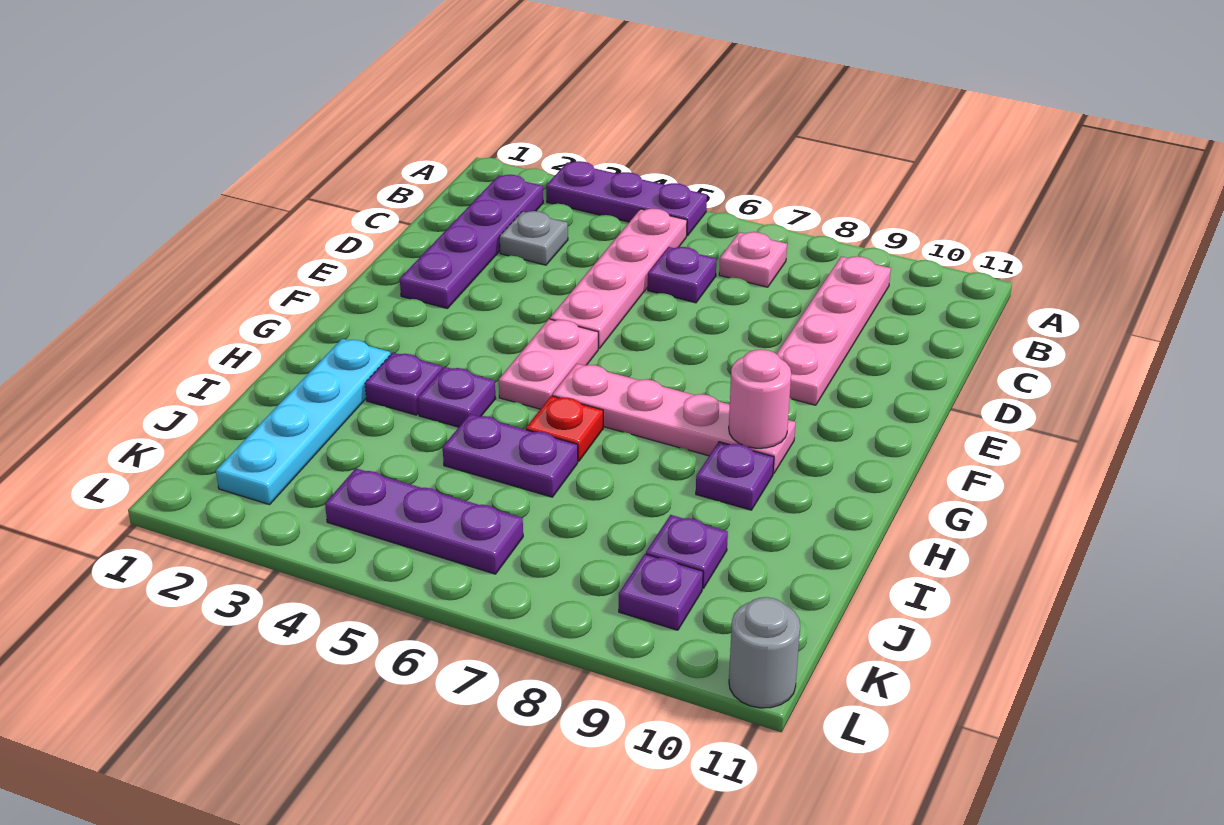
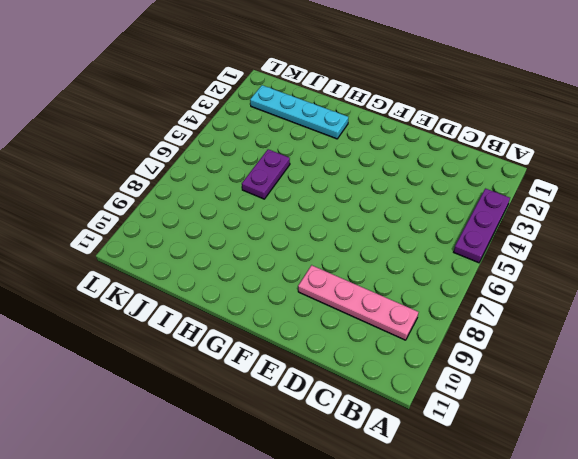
none -> purple plate B2:E2 level 1
none -> pink plate B5:E5 level 1
none -> pink plate B7 level 1

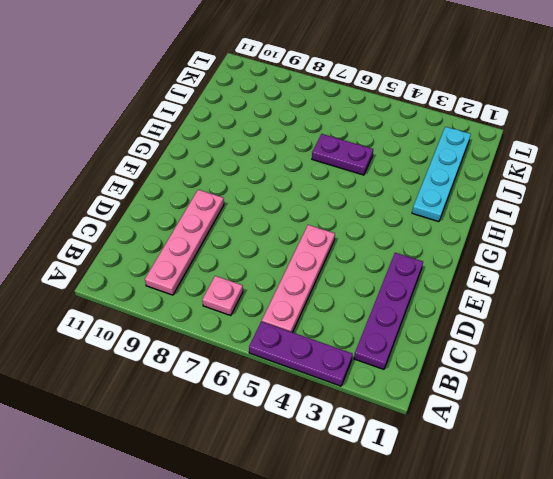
none -> grey plate C3 level 1
none -> purple plate C6 level 1
none -> pink plate F5:G5 level 1

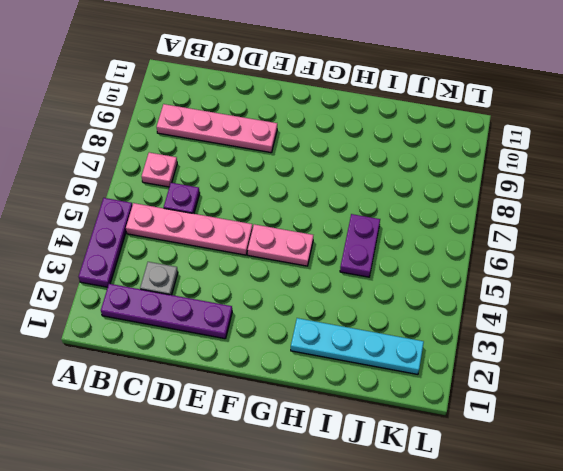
none -> pink plate G6:G9 level 1
none -> purple plate H3 level 1
none -> purple plate H4 level 1

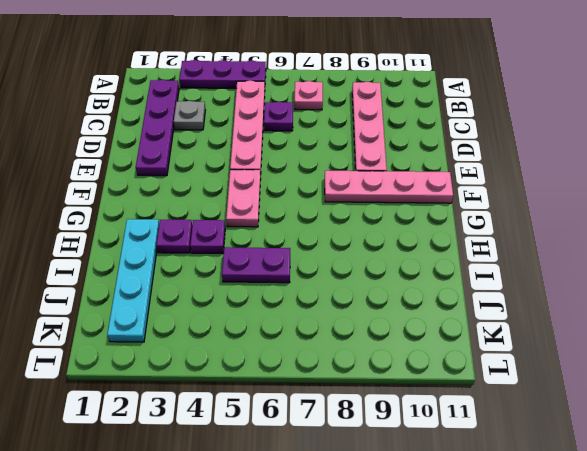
pink plate F8:F11 level 1 -> pink plate G6:G9 level 1
none -> red plate H6 level 1
none -> purple plate H9 level 1
none -> purple plate J9 level 1

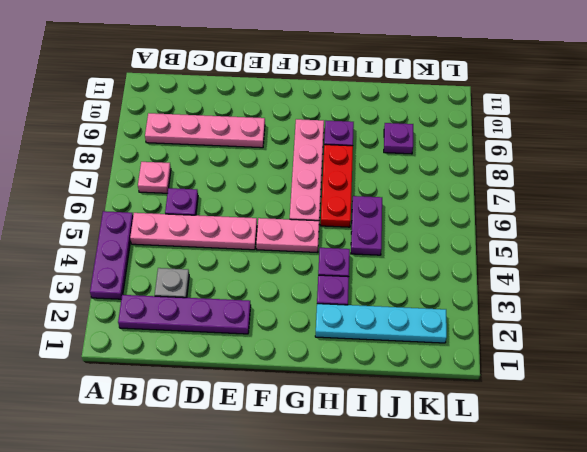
red plate H6:H8 level 1 -> red plate H6 level 1
none -> purple plate K4:K6 level 1
none -> purple plate K9 level 1
none -> grey round brick L11 level 1

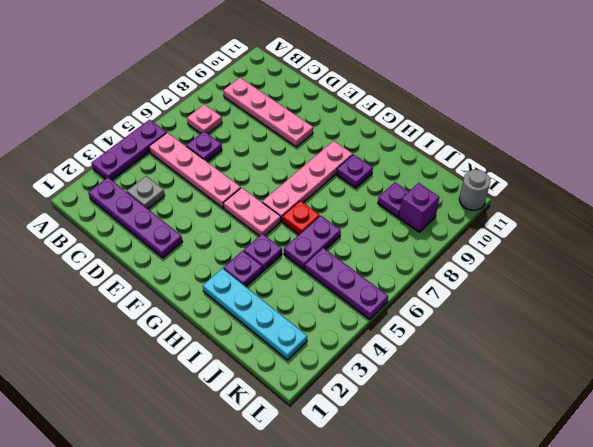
purple plate J5:L5 level 1 -> purple plate K4:K6 level 1
purple brick K9 level 1 -> purple plate K9 level 1
none -> pink round brick G9 level 2

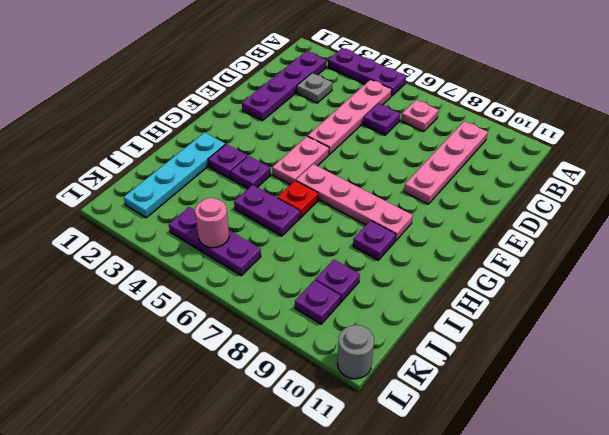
pink round brick K5 level 2 -> pink round brick G9 level 2

